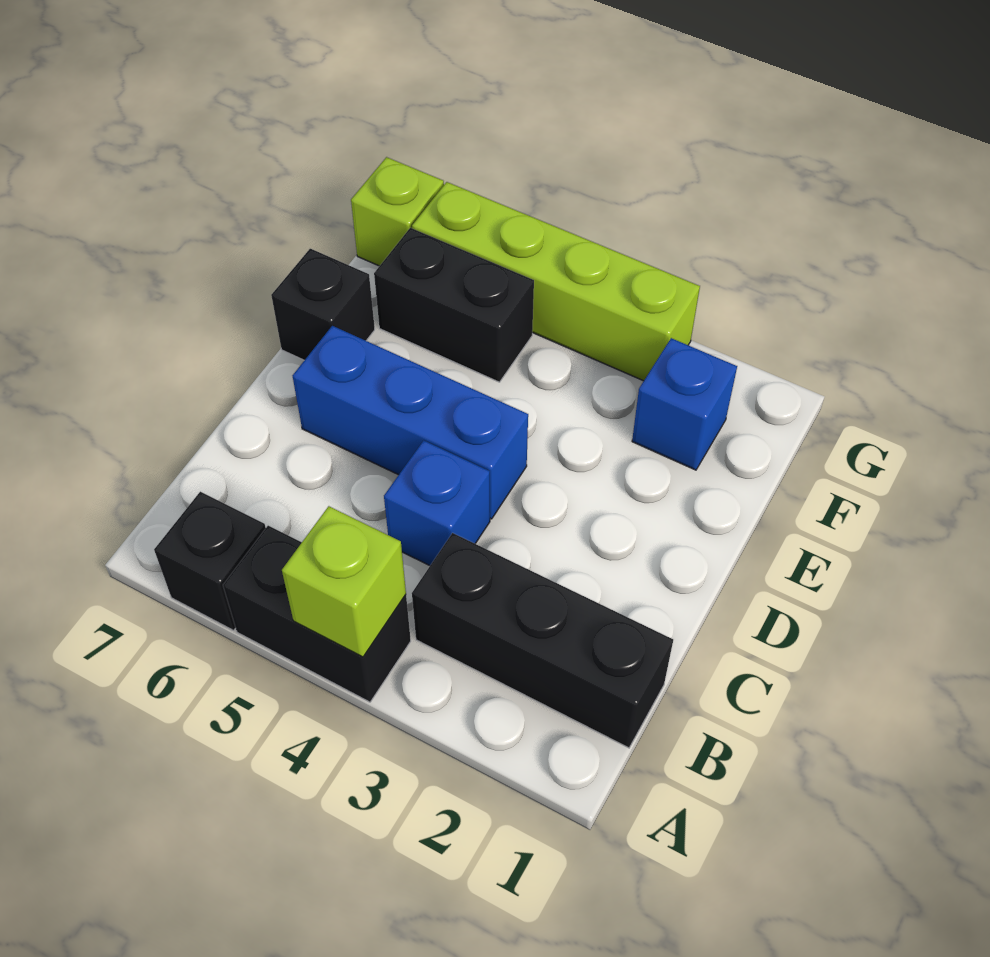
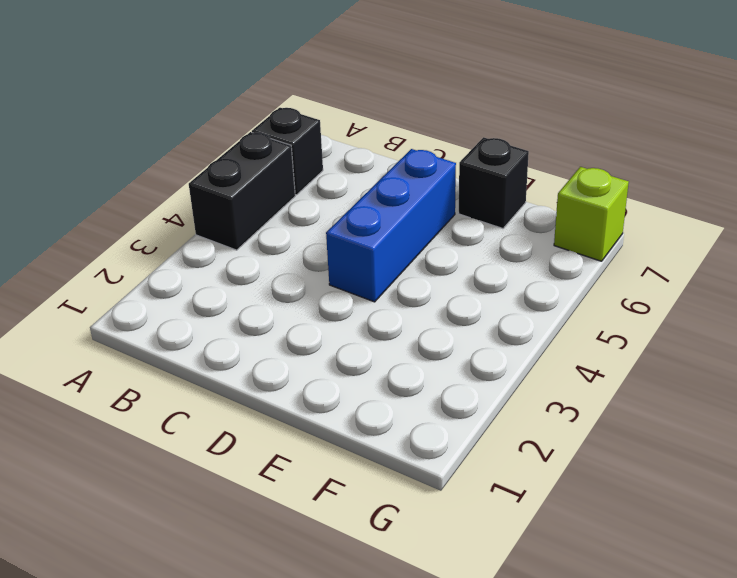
none -> black brick B1:B3 level 1
none -> blue brick C4 level 1

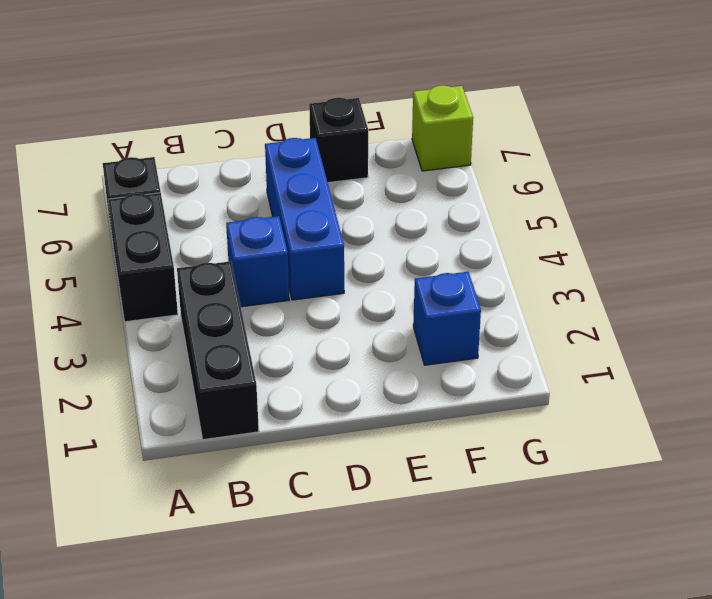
none -> black brick F5:F6 level 1
none -> lime brick G3:G6 level 1

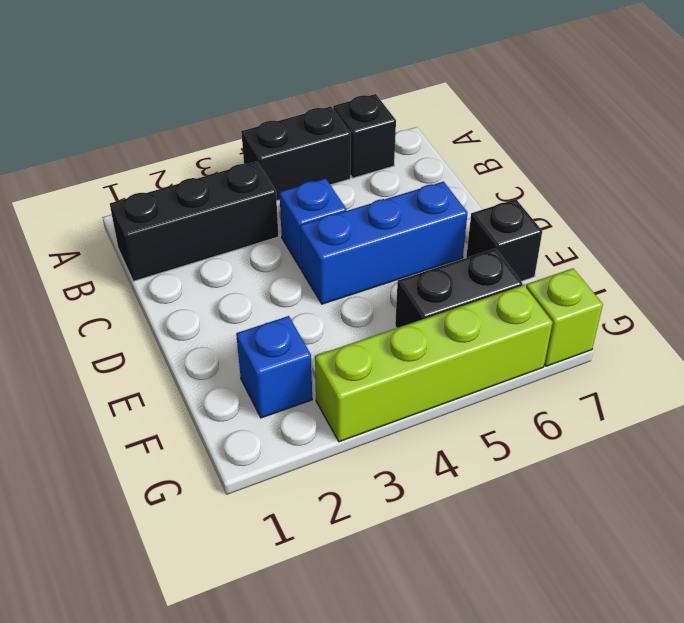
none -> lime brick A4 level 2

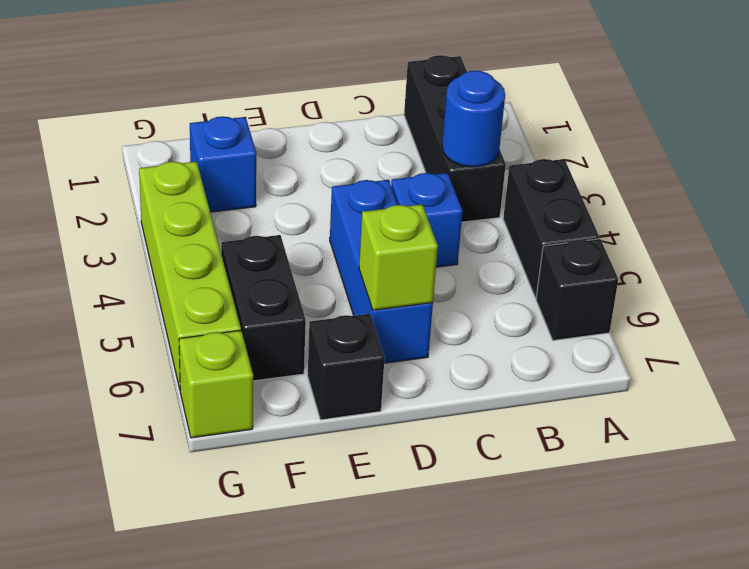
blue round brick B3 level 2 -> none
lime brick D6 level 2 -> lime brick A4 level 2

